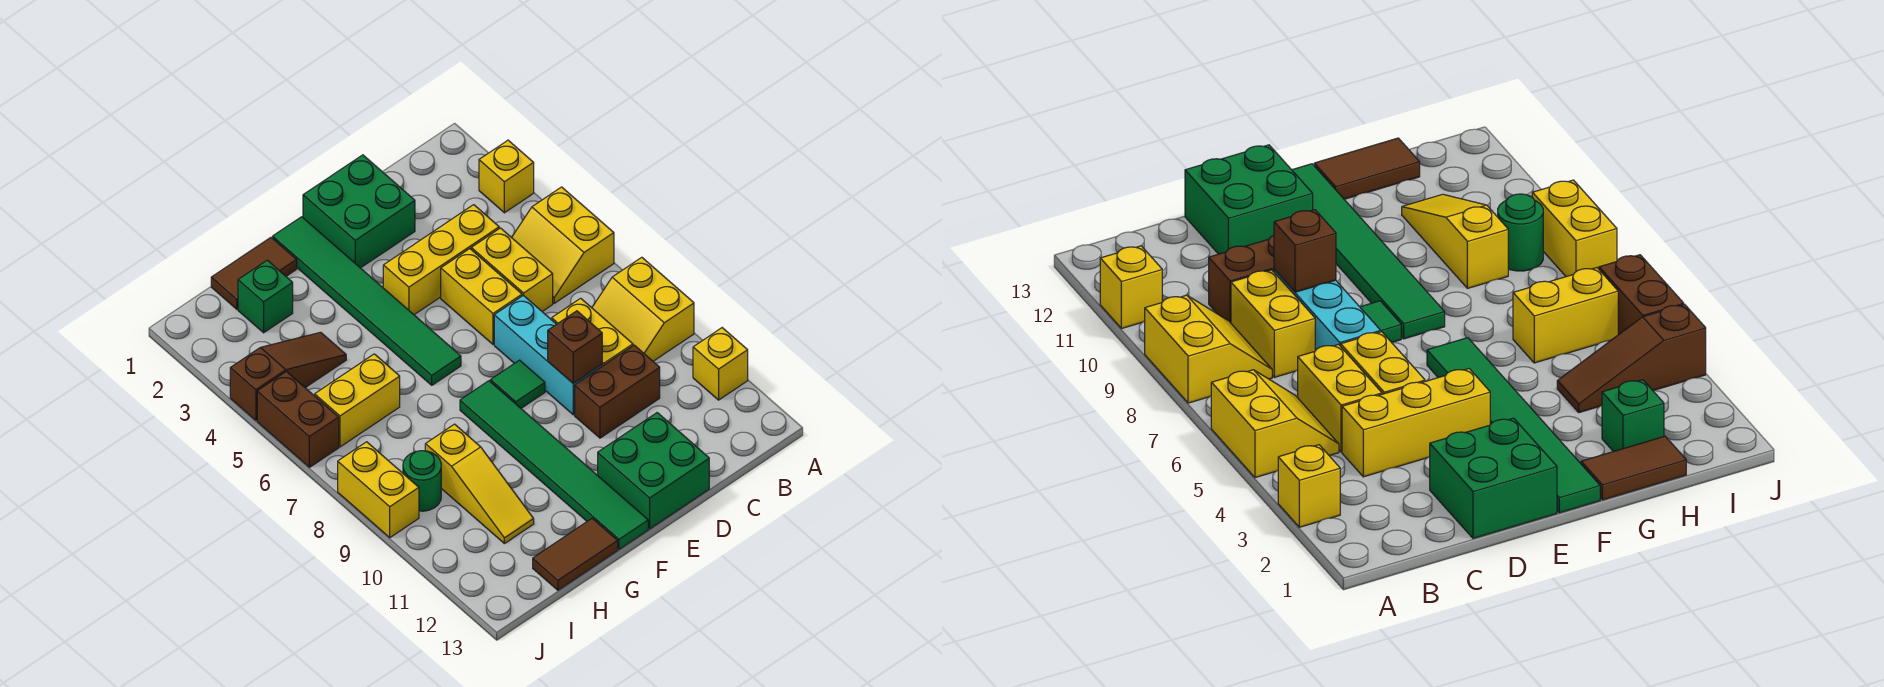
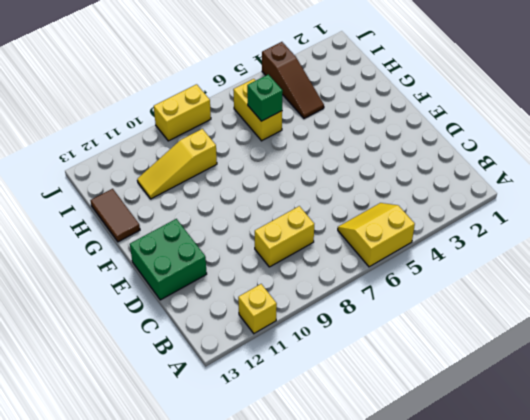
green brick H6 level 2 -> green brick H2 level 1
none -> yellow brick A3 level 1
none -> yellow slope A8:B9 level 1 top A
none -> yellow brick C4:E4 level 1

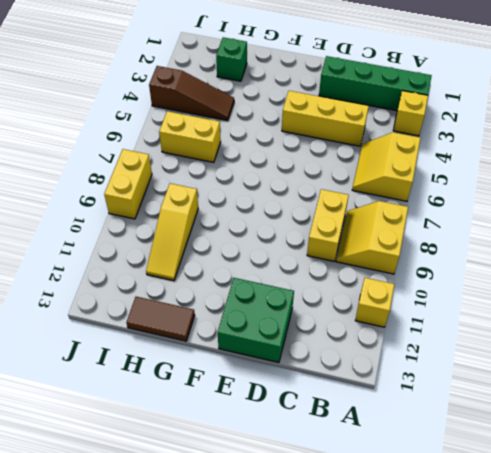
green brick A2:D2 level 1 -> green brick D1:E2 level 1
none -> yellow brick C5:C6 level 1
none -> brown brick C10:D10 level 1
none -> yellow brick D5:D6 level 1

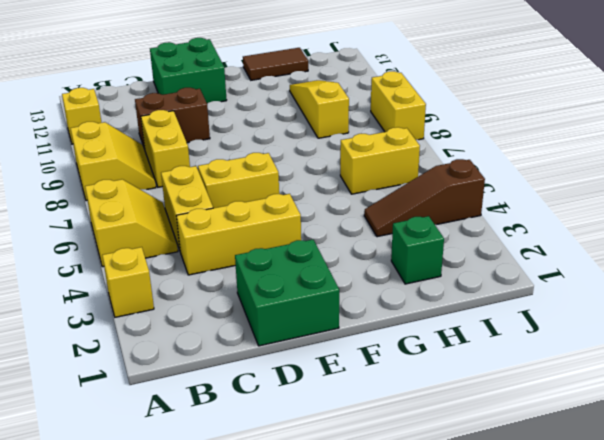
yellow brick D6:E6 level 1 -> yellow brick D5:D6 level 1
none -> cyan brick D7:D9 level 1
none -> green tile E8 level 1
none -> green tile F1:F6 level 1

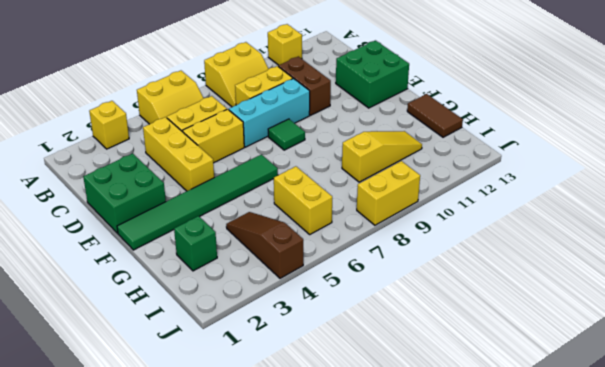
none -> green tile F8:F13 level 1
none -> brown tile G1:H1 level 1
none -> green round brick I9 level 1

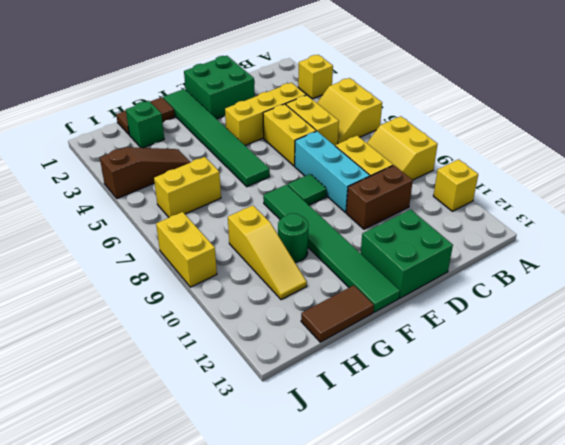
green round brick G10 level 1 -> green round brick I9 level 1
none -> brown brick J5:J6 level 1
none -> brown brick D9 level 2

